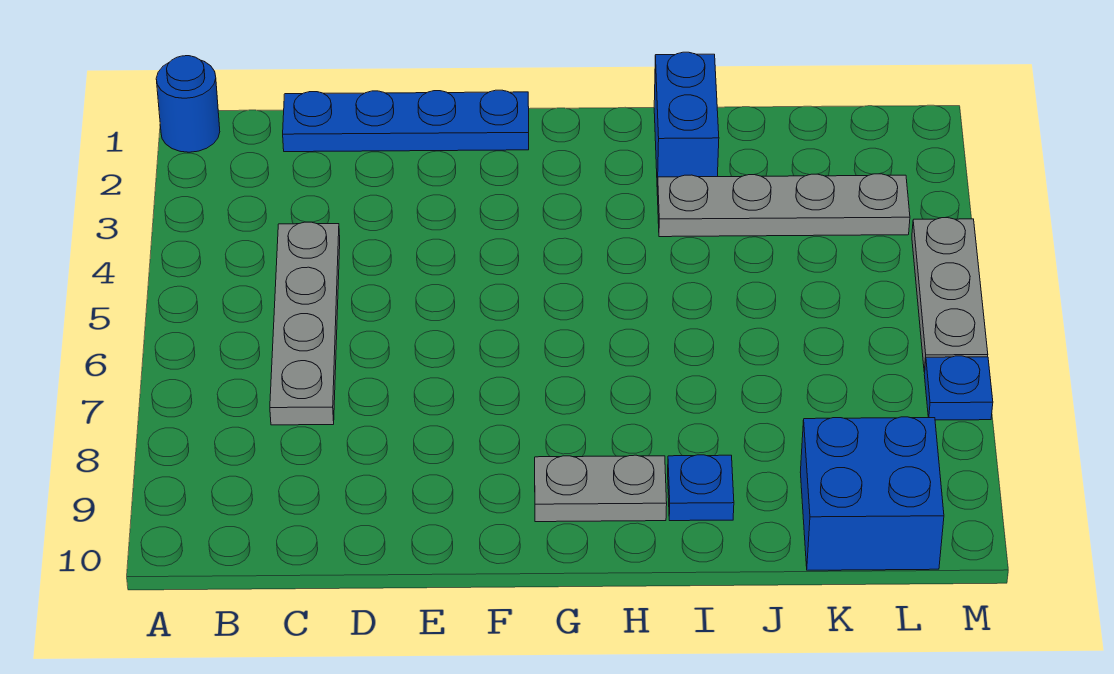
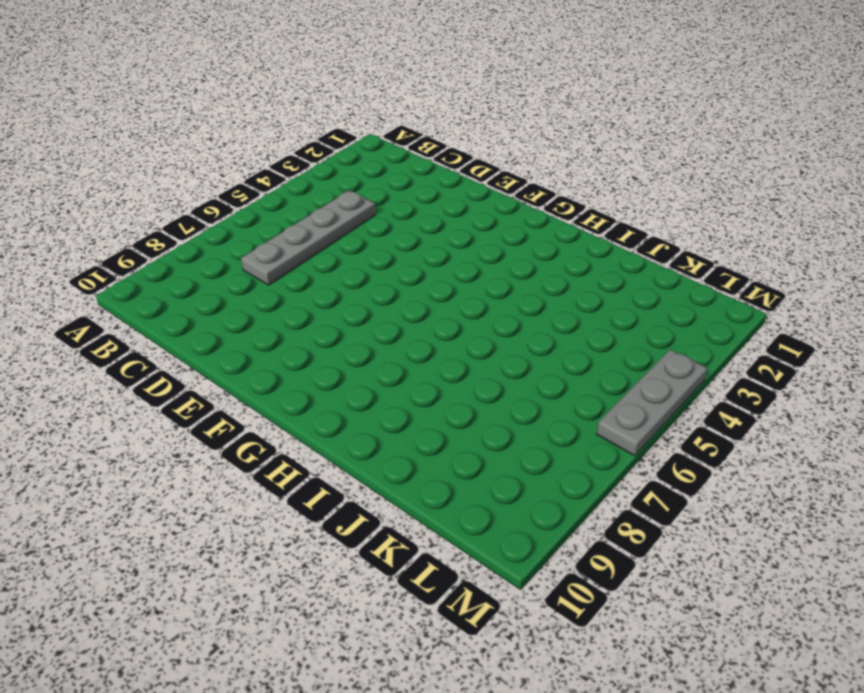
none -> blue round brick A1 level 1
none -> blue plate C1:F1 level 1

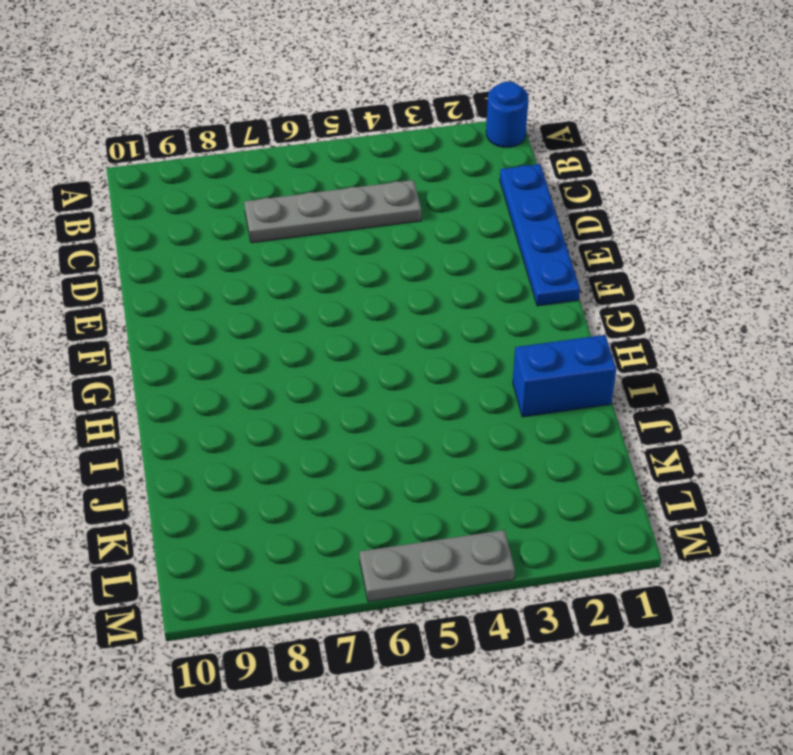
none -> grey plate G9:H9 level 1
none -> grey plate I3:L3 level 1

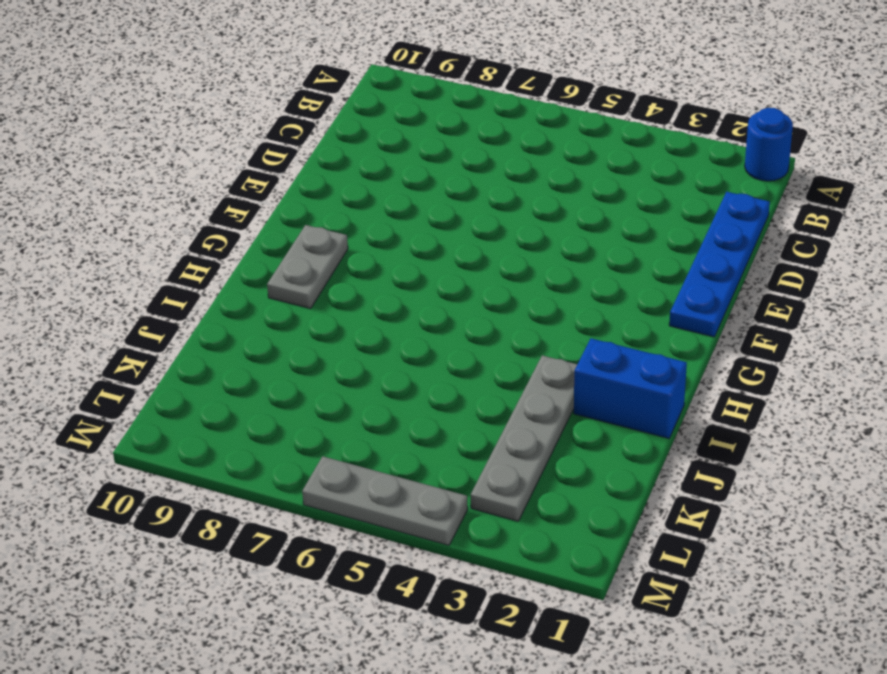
none -> grey plate C4:C7 level 1
none -> blue plate I9 level 1

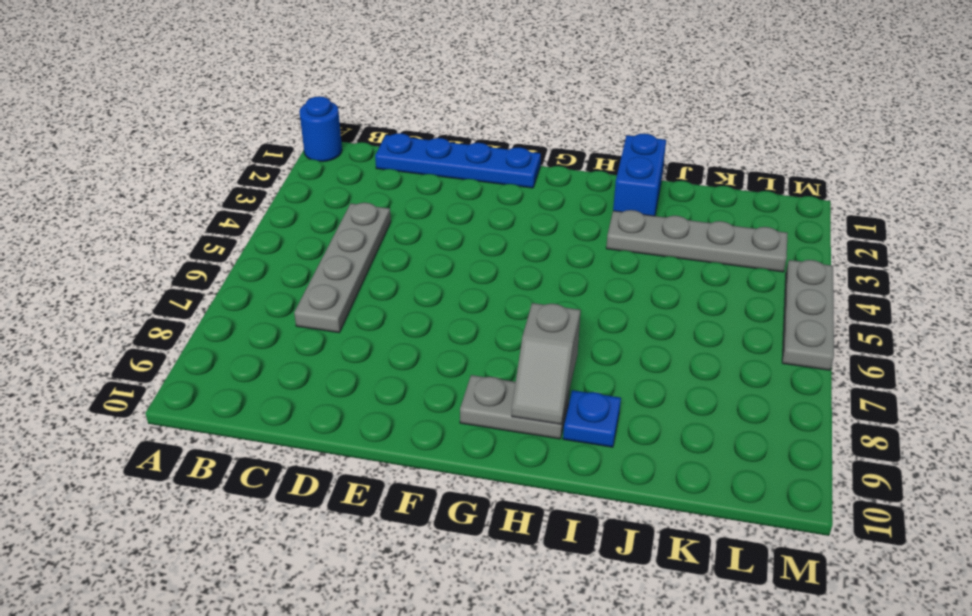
grey slope H8:H9 level 2 top 8 -> none
none -> blue brick K9:L10 level 1
none -> blue plate M7 level 1

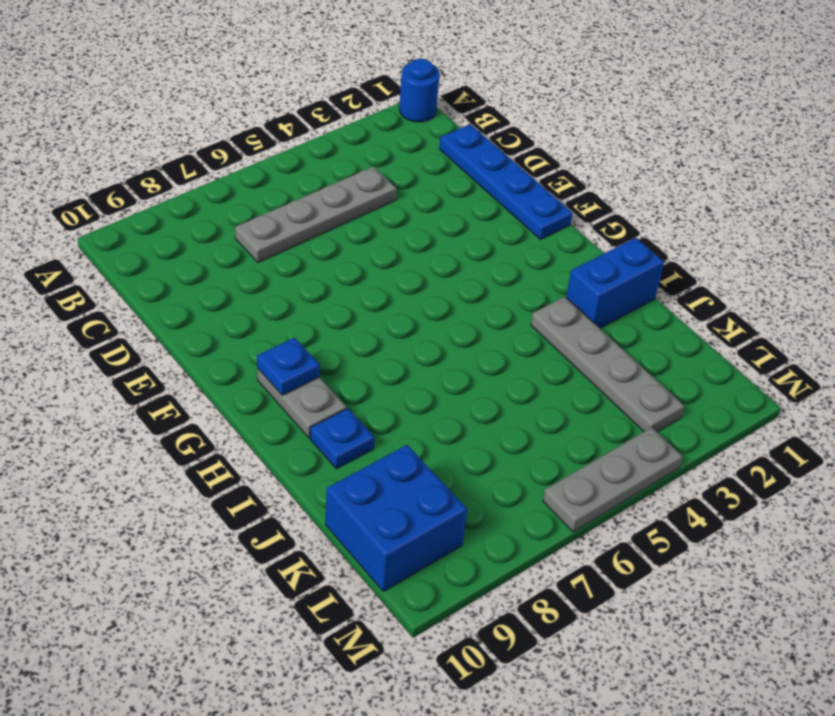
blue plate G9 level 2 -> blue plate M7 level 1

